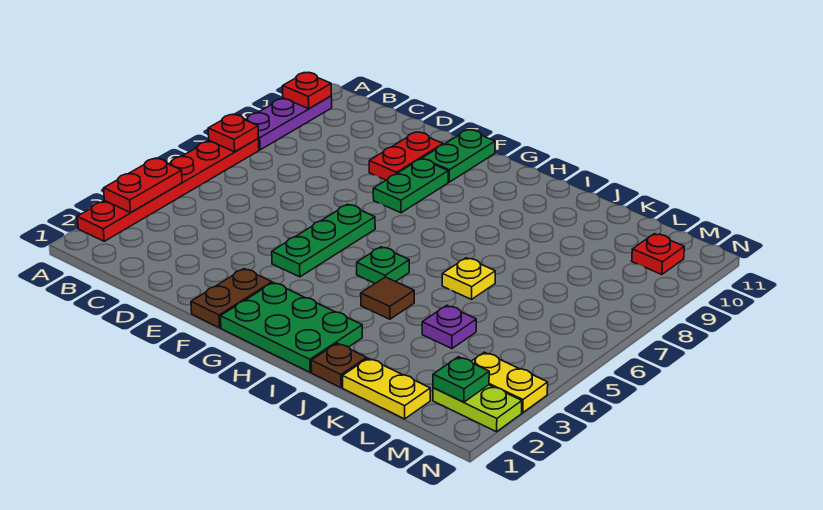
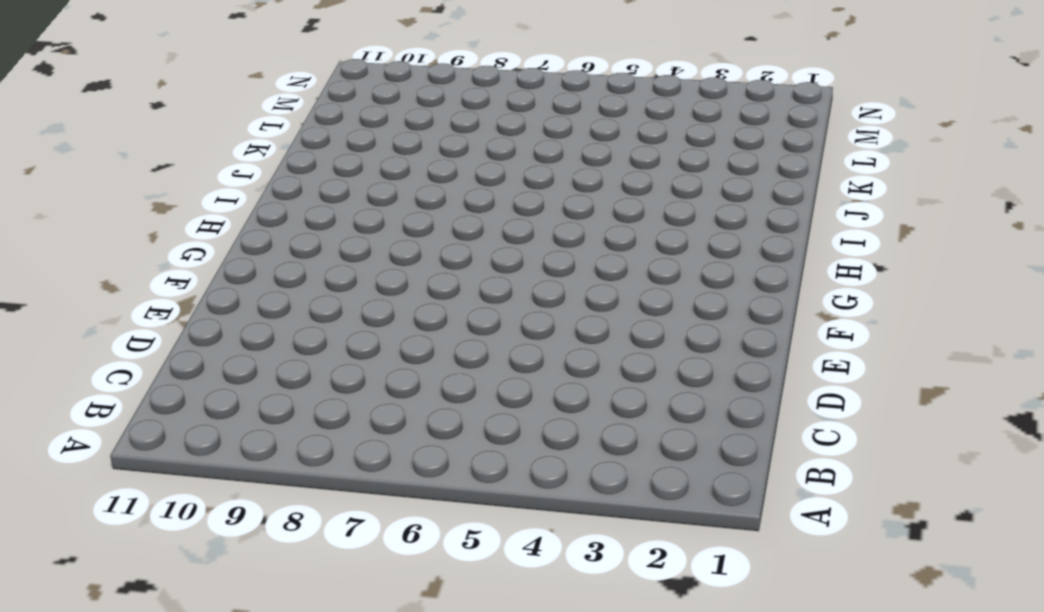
none -> red plate A2:A7 level 1
none -> purple plate A8:A10 level 1
none -> red plate E9:E10 level 1

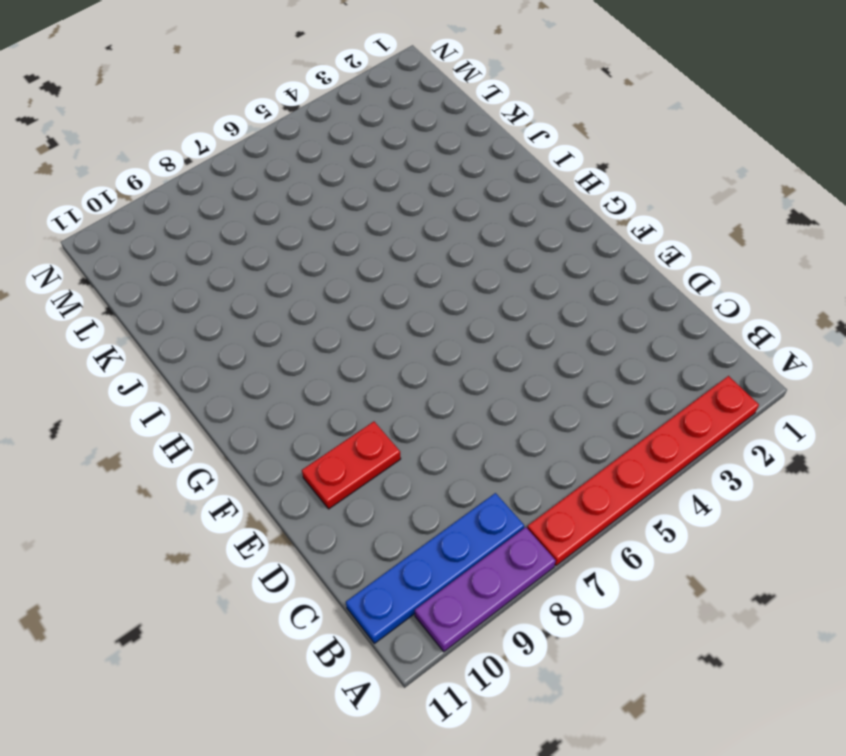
blue plate B8:B11 level 1 -> none
none -> brown plate F1:F2 level 1
none -> green plate F4:F6 level 1
none -> green plate F8:F9 level 1

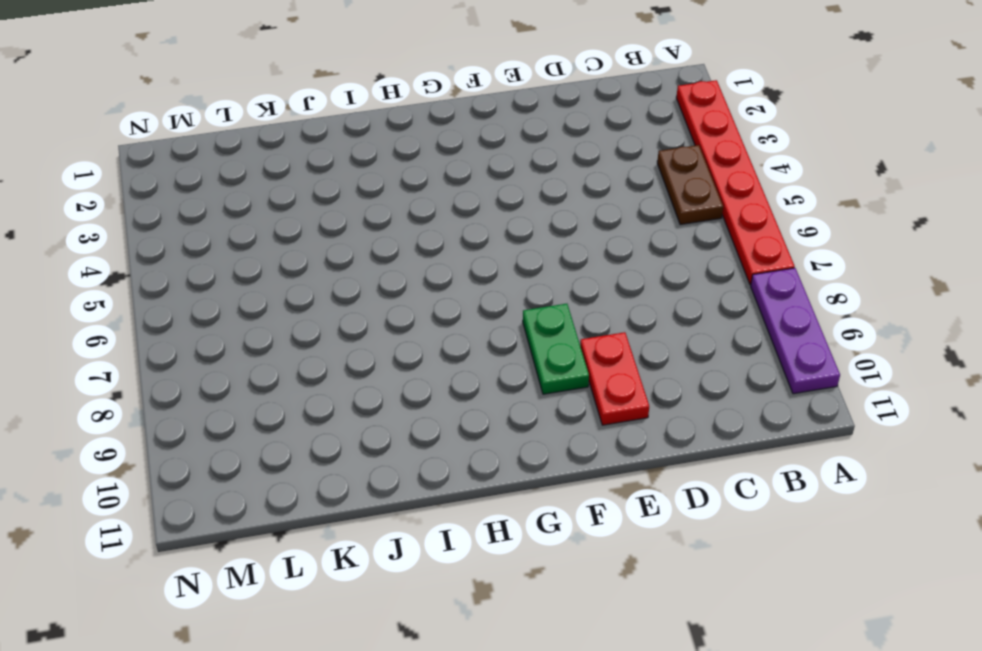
brown plate B4:B5 level 1 -> brown plate F1:F2 level 1
none -> green plate F4:F6 level 1
none -> green plate F10:F11 level 1
none -> green plate G1:I2 level 1

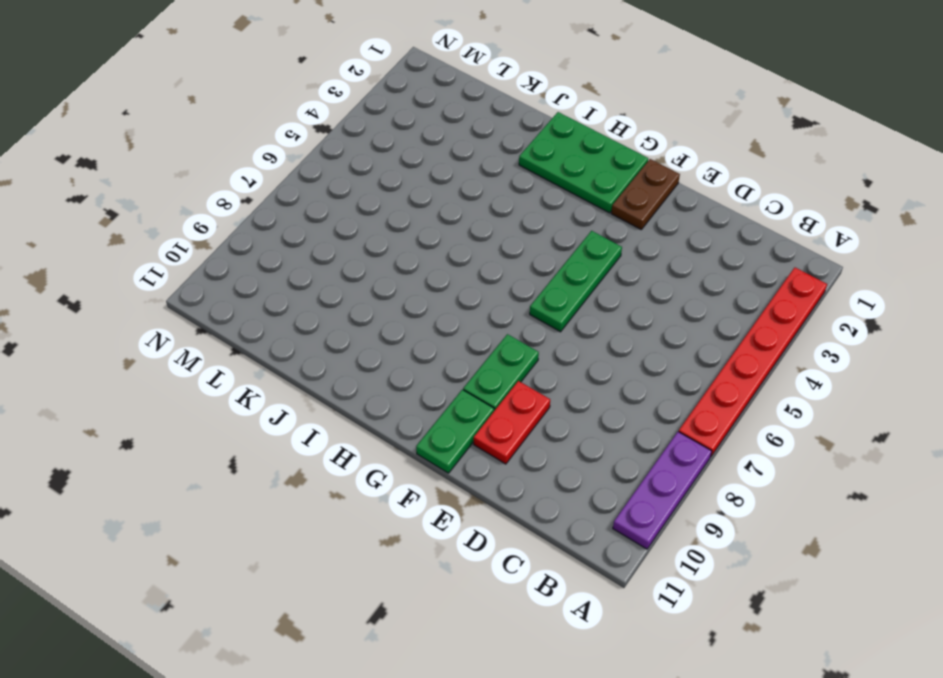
none -> green plate H5 level 1
none -> brown tile I4 level 1
none -> brown plate J1 level 1

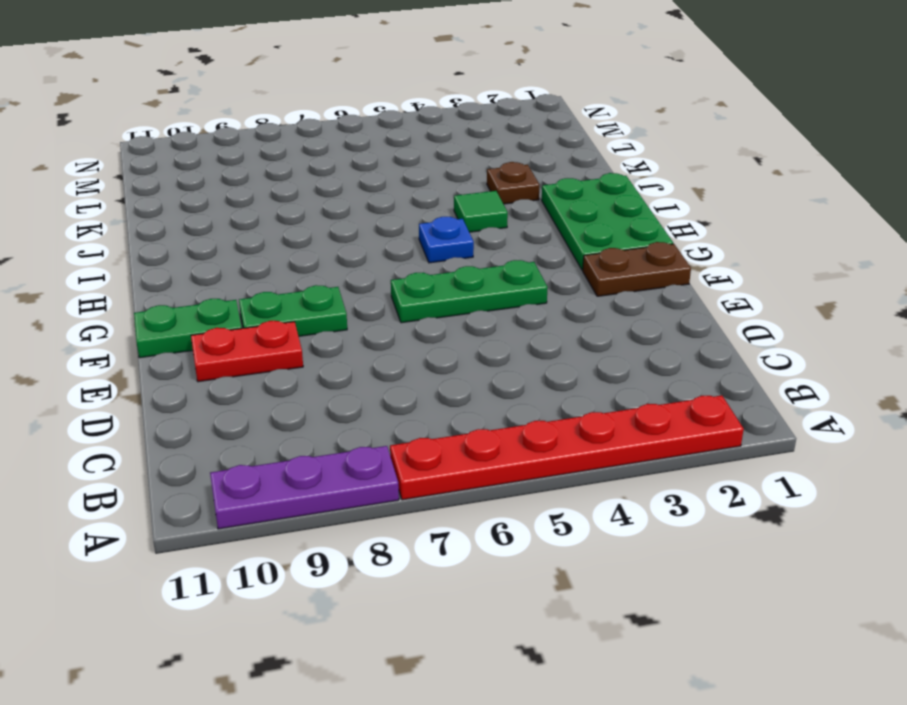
blue plate H5 level 1 -> green plate H5 level 1
green tile I4 level 1 -> brown tile I4 level 1
brown plate J3 level 1 -> brown plate J1 level 1
none -> yellow plate J6 level 1
none -> yellow plate K1:L1 level 1
none -> purple plate K4 level 1

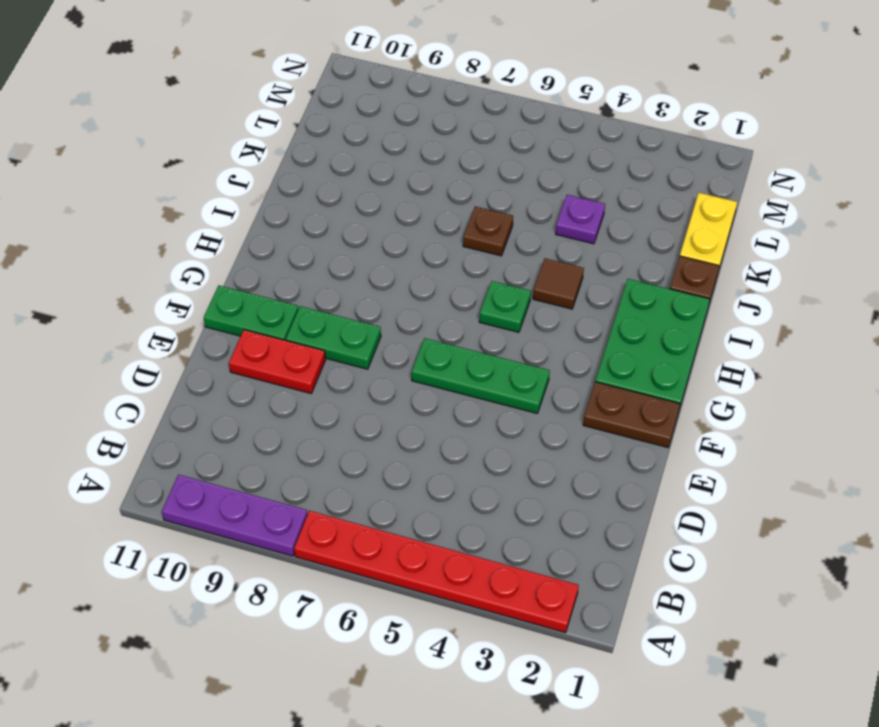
brown plate J6 level 1 -> yellow plate J6 level 1
none -> lime plate M2:N2 level 1
none -> yellow plate M3:N3 level 1
none -> red plate M10 level 1

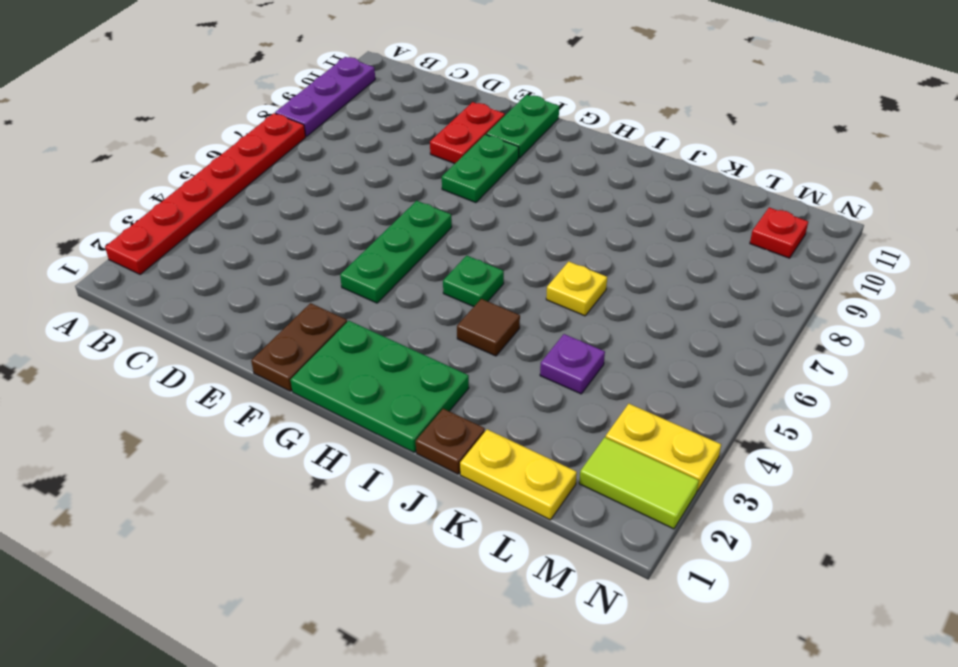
lime tile M2:N2 level 1 -> lime plate M2:N2 level 1
none -> red plate A3:A4 level 2
none -> red plate A7 level 2
none -> red plate A10 level 2

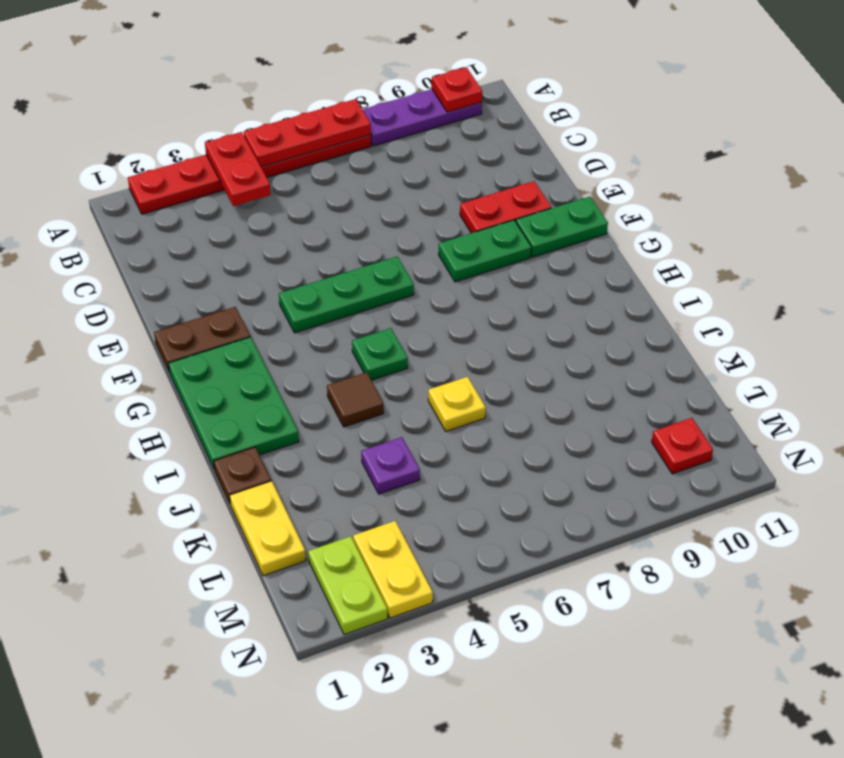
red plate A4:B4 level 2 -> red plate A3:A4 level 2
red plate A5:A7 level 2 -> red plate A7 level 2
none -> green plate M2 level 2

